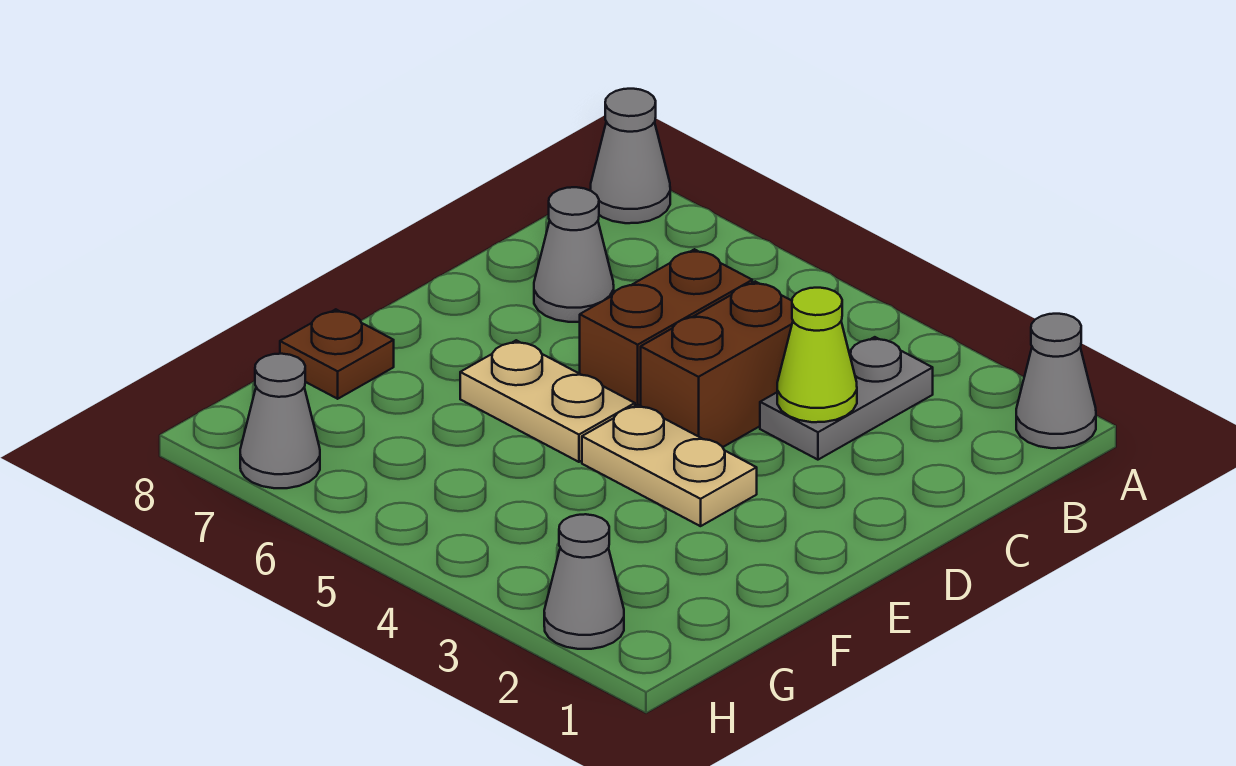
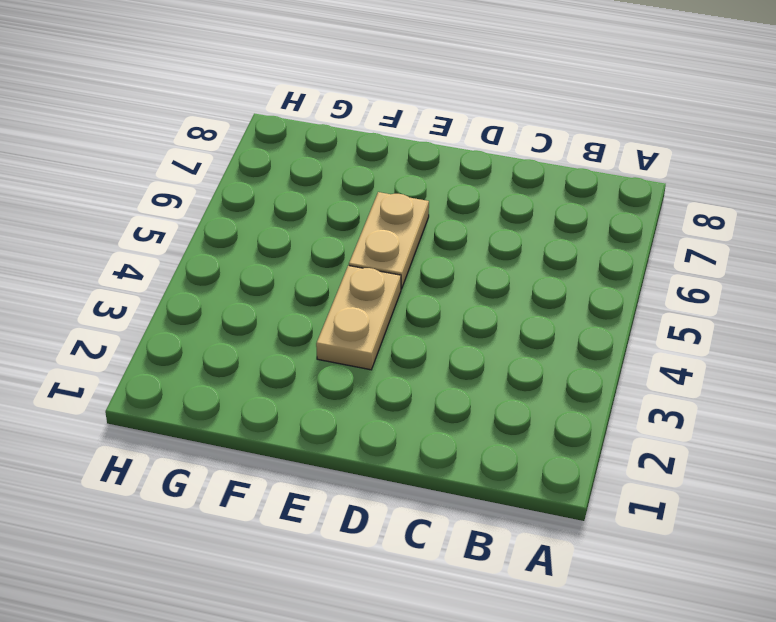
none -> grey cone A1 level 1
none -> grey cone A8 level 1
none -> grey plate B3:C3 level 1

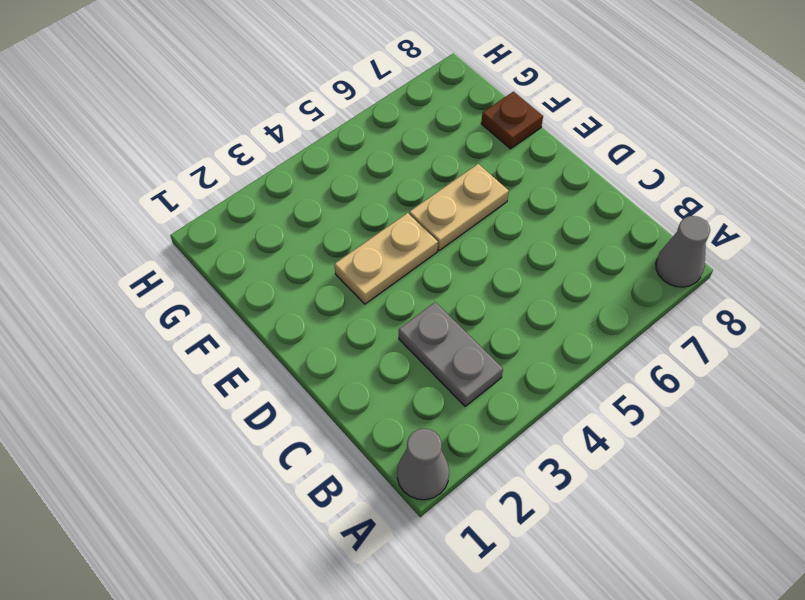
none -> brown brick C4:D4 level 1
none -> brown brick C5:D5 level 1
none -> grey cone C7 level 1

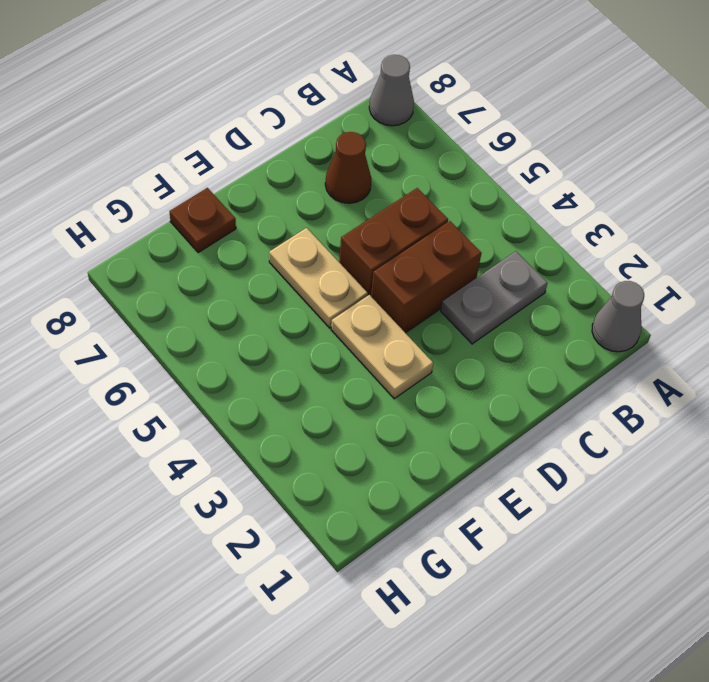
brown cone C7 level 1 -> grey cone C7 level 1
none -> grey cone H2 level 1
none -> grey cone H7 level 1
none -> lime cone C3 level 2

